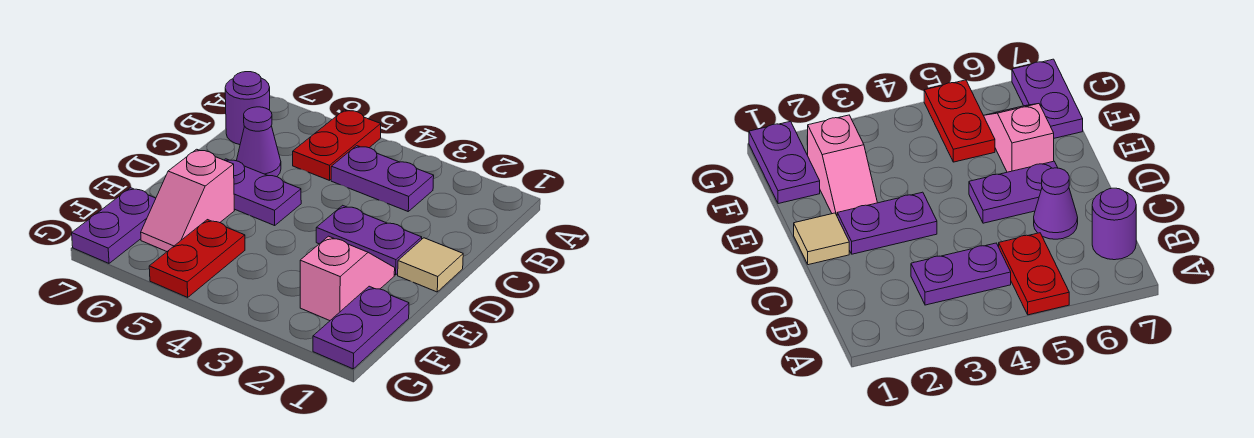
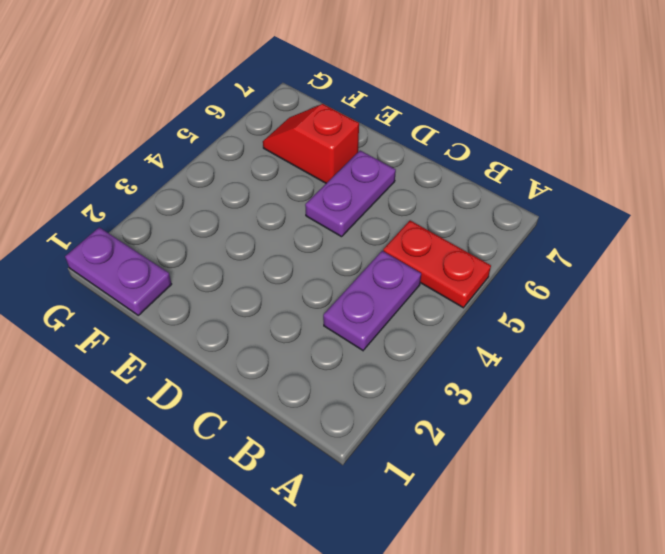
red slope E6:F6 level 1 top E -> pink slope E6:F6 level 1 top E
none -> purple round brick B7 level 1
none -> purple cone C6 level 1
none -> tan tile D1 level 1

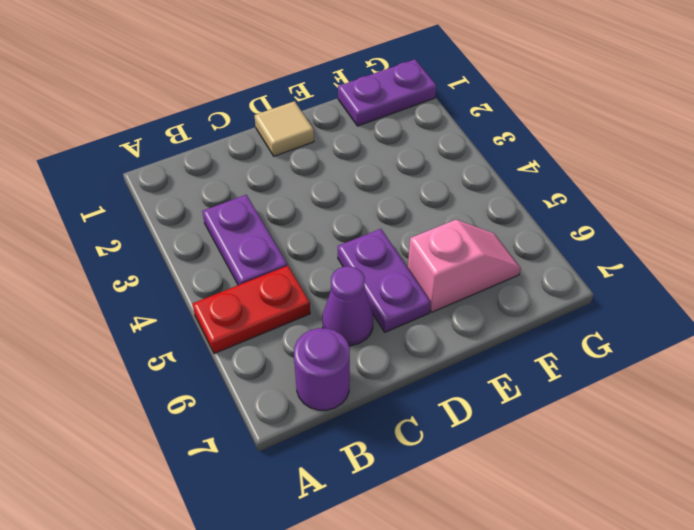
none -> purple plate D2:D3 level 1
none -> pink slope E2:F2 level 1 top F
none -> red plate F5:G5 level 1

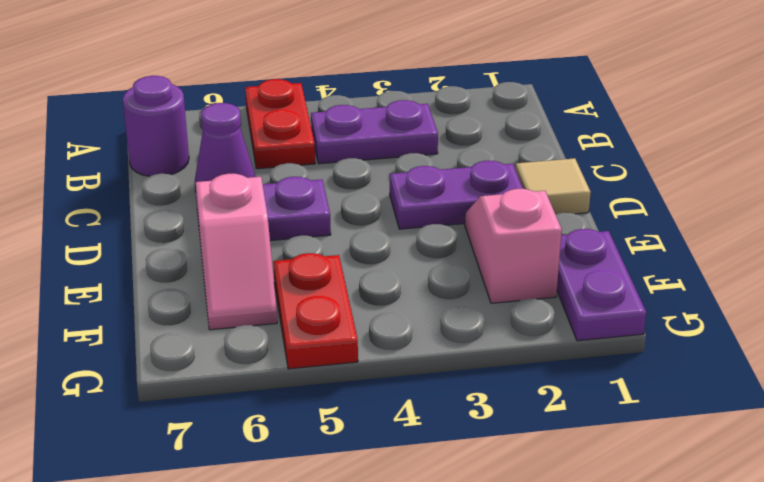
none -> purple plate F7:G7 level 1

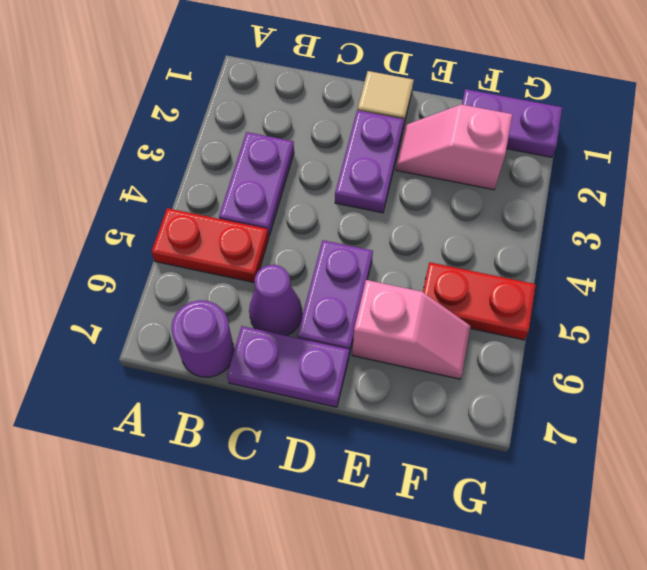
purple plate C7:D7 level 1 -> purple plate F7:G7 level 1

